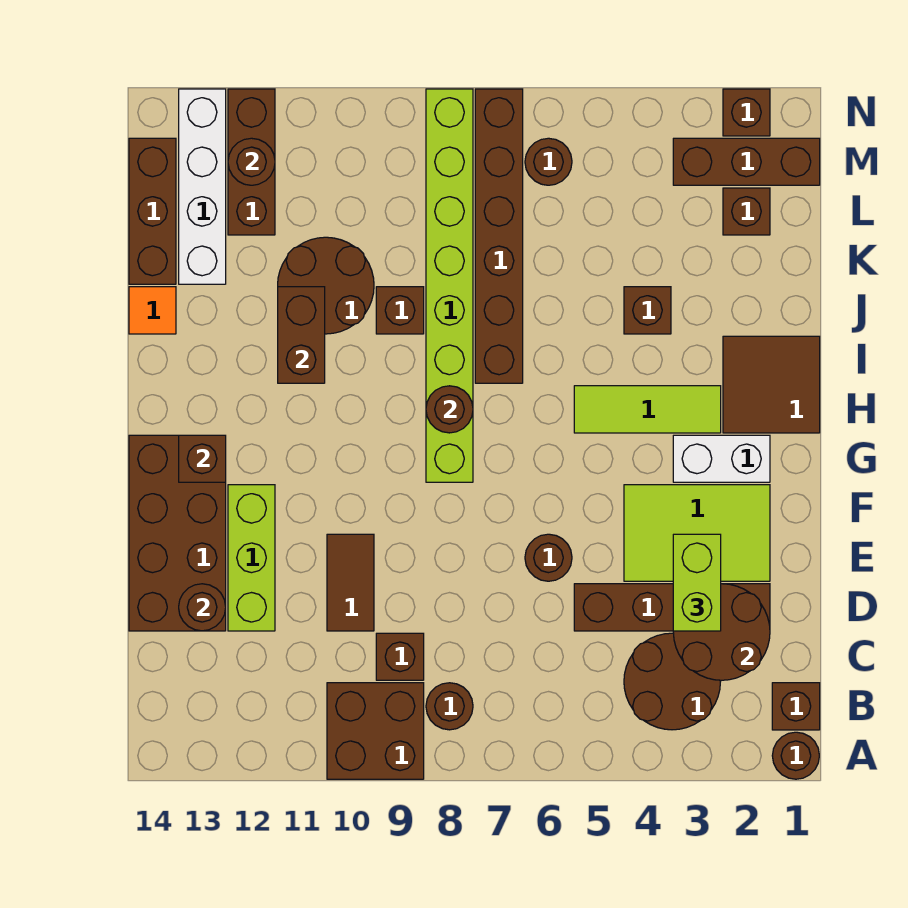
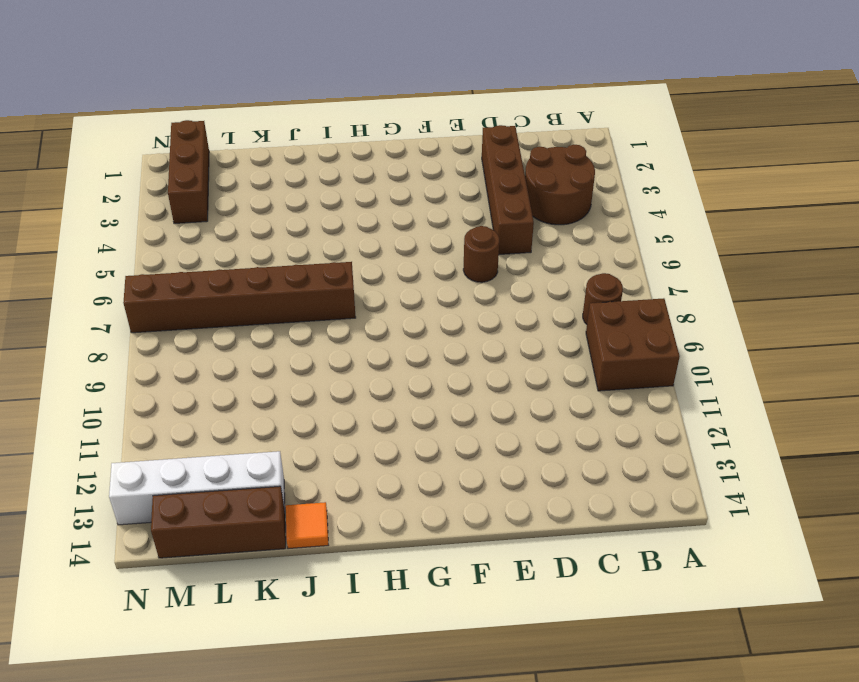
none -> brown round brick A1 level 1
none -> brown brick B1 level 1
none -> brown brick C9 level 1
none -> brown tile D10:E10 level 1

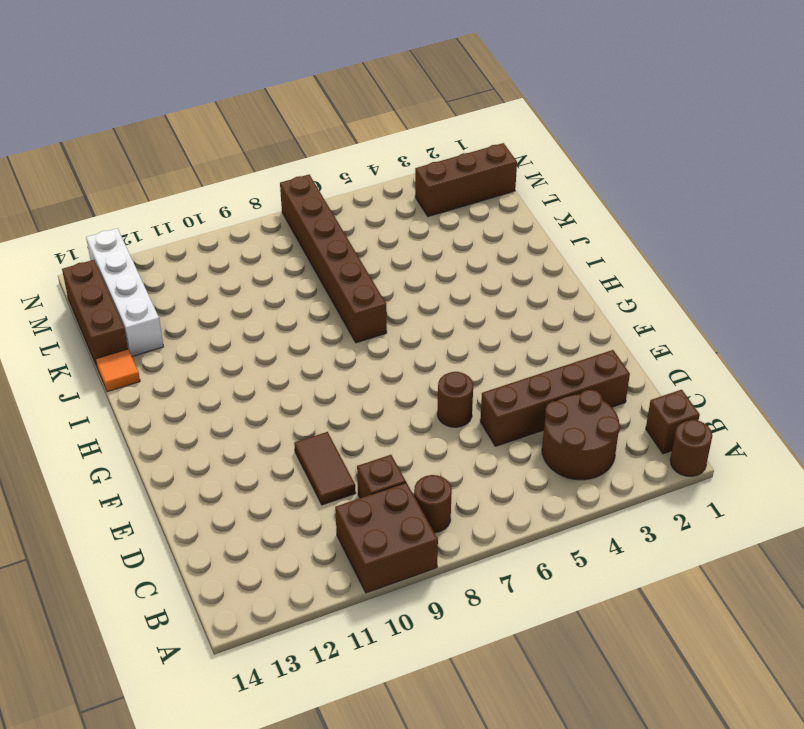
none -> lime brick D12:F12 level 1
none -> brown brick D13:G14 level 1
none -> lime tile E2:F4 level 1
none -> white brick G2:G3 level 1

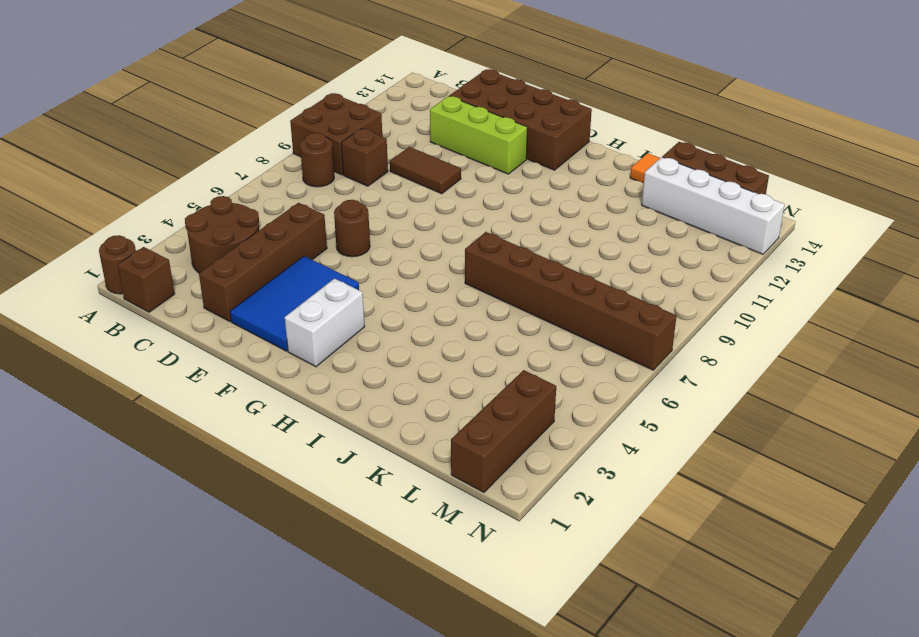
blue tile E2:F4 level 1 -> lime tile E2:F4 level 1
none -> lime brick G8:N8 level 1
none -> brown tile H1:I2 level 1
none -> lime tile H3:H5 level 1
none -> brown brick J4 level 1

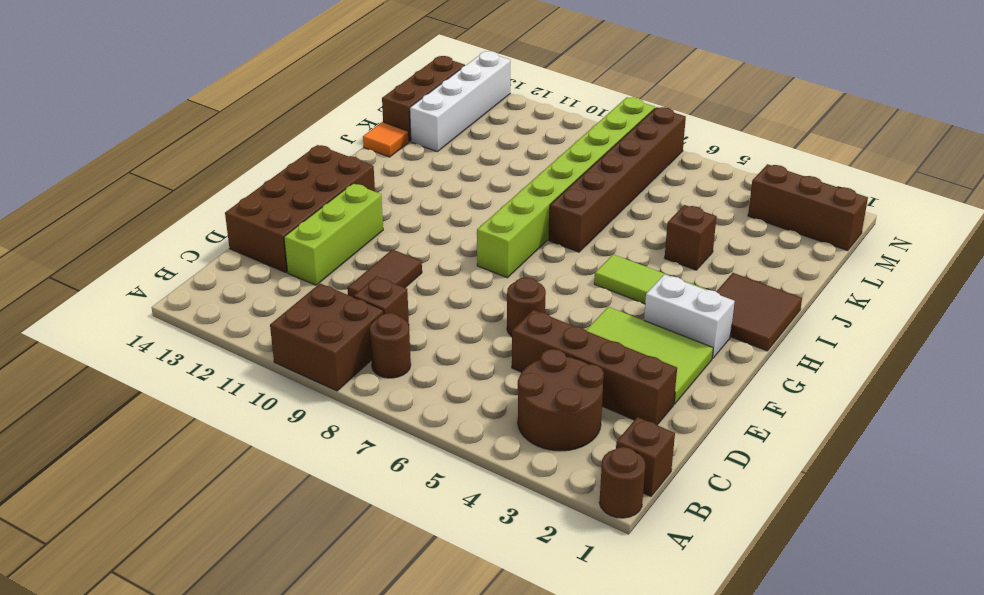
none -> brown brick J9 level 1
none -> brown round brick J10:K11 level 1
none -> brown brick L2 level 1
none -> brown brick L12:N12 level 1

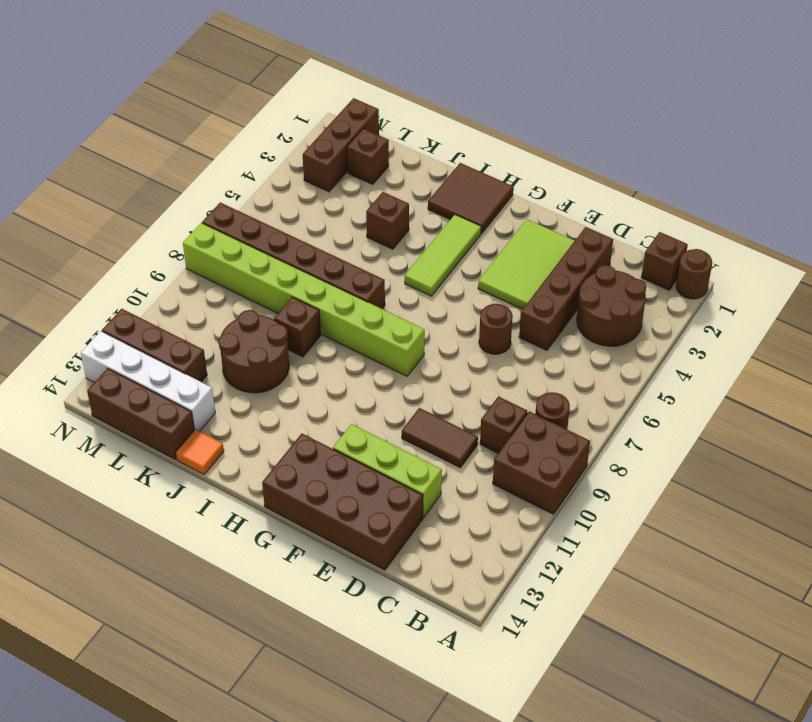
none -> white brick G2:G3 level 1
none -> brown round brick M6 level 1
none -> brown brick N2 level 1
none -> brown round brick C2:D3 level 2

